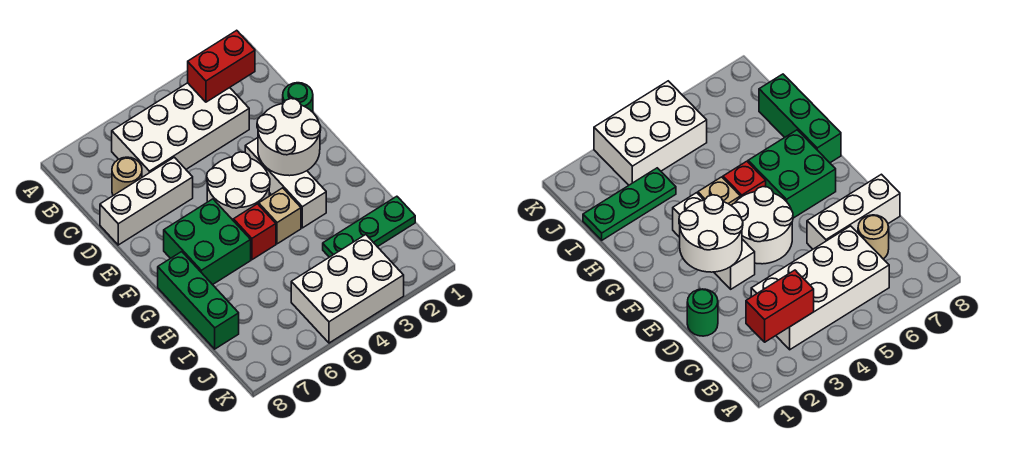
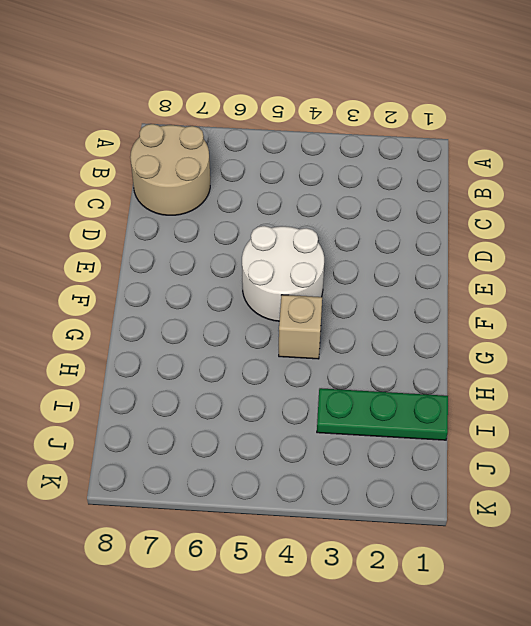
tan round brick B7:C8 level 1 -> tan round brick C7 level 1
none -> white brick B3:C6 level 1
none -> green round brick D1 level 1
none -> white brick D6:D8 level 1

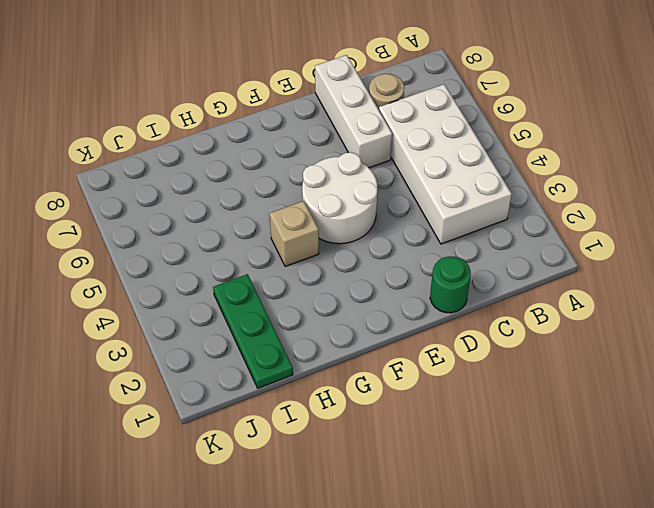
none -> white brick E3:G3 level 1
none -> green brick F6:G7 level 1
none -> red brick G5 level 1

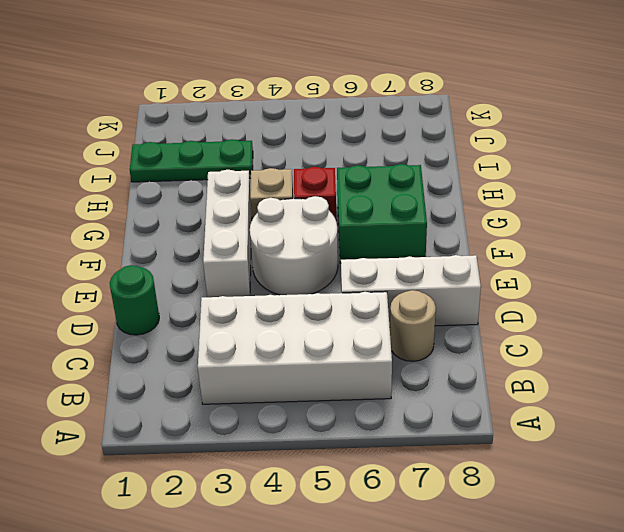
none -> green brick G8:I8 level 1
none -> white brick J3:K5 level 1
none -> red brick B2:B3 level 2

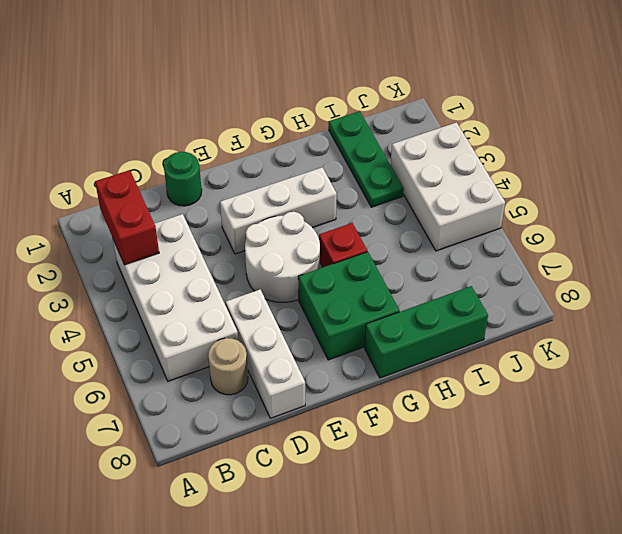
none -> tan brick G4 level 1
none -> white round brick E2:F3 level 2

